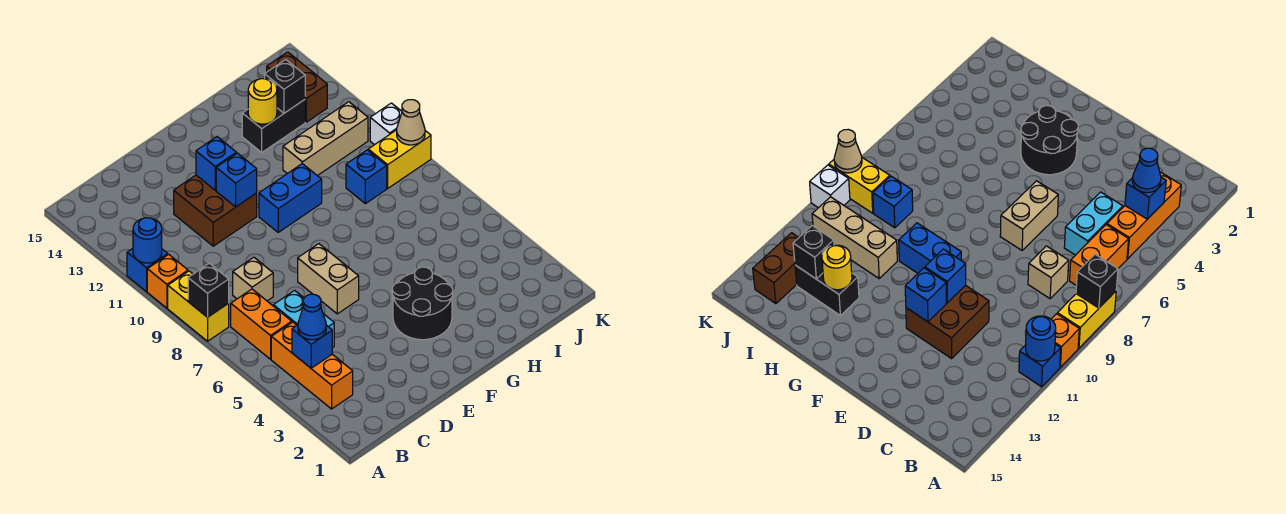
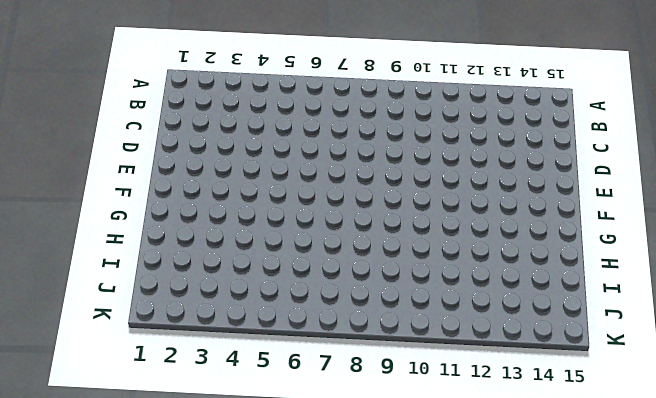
none -> yellow brick A8:A9 level 1
none -> orange brick A10 level 1
none -> blue brick A11 level 1

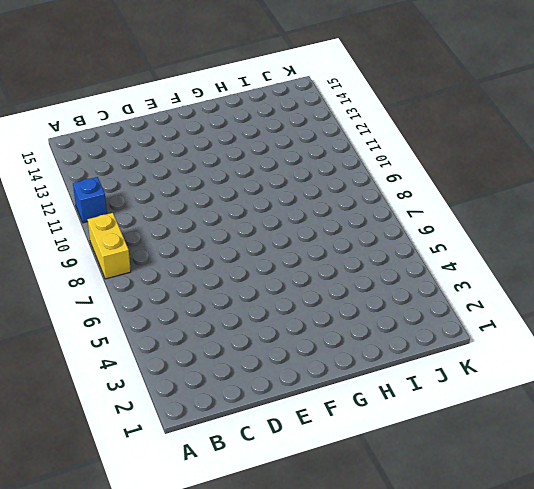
none -> orange brick A10 level 1
none -> orange brick B3:B5 level 1
none -> orange brick B6:B7 level 1

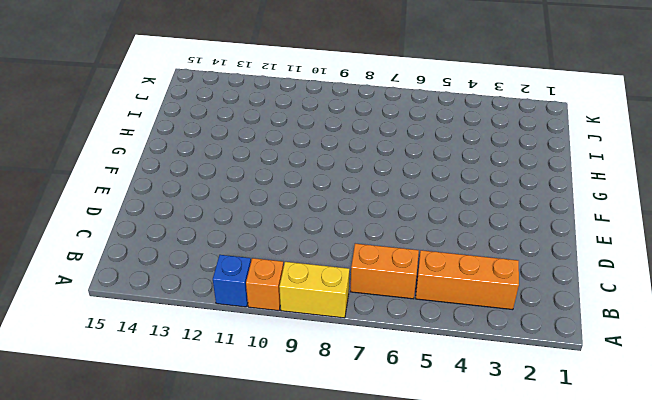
none -> cyan brick C5:C6 level 1
none -> tan brick C8 level 1
none -> brown brick D11:E12 level 1

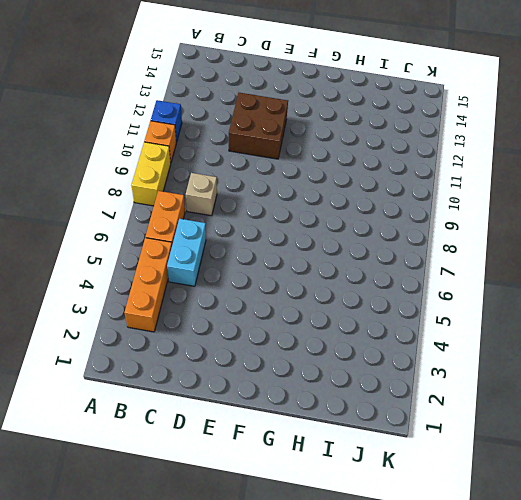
none -> tan brick E6:E7 level 1
none -> black round brick F3:G4 level 1
none -> blue brick F10:G10 level 1

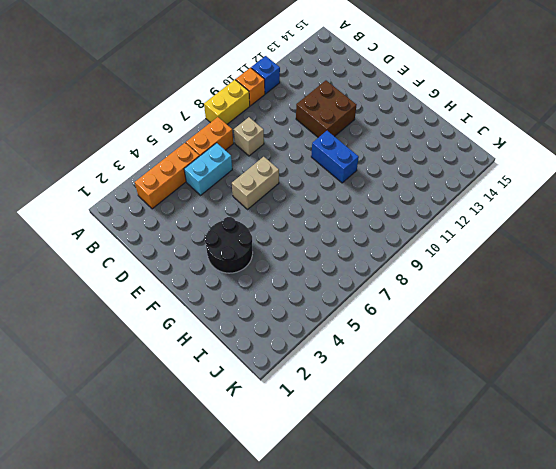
none -> tan brick H11:J11 level 1
none -> black brick H13:I13 level 1
none -> blue brick I9 level 1

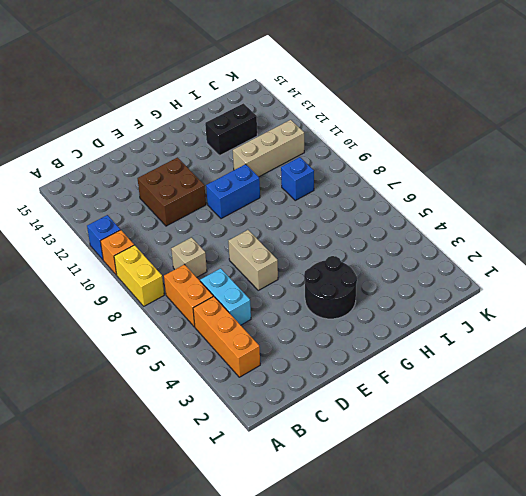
none -> yellow brick J9:K9 level 1
none -> brown brick J13:J14 level 1
none -> white brick K10 level 1

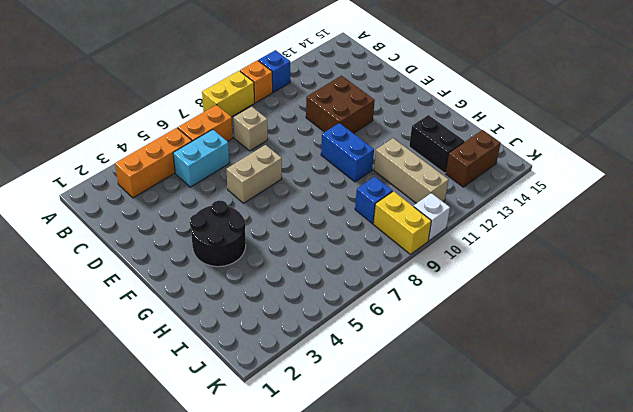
none -> black brick A8 level 2
none -> blue round brick A11 level 2
none -> blue brick B4 level 2

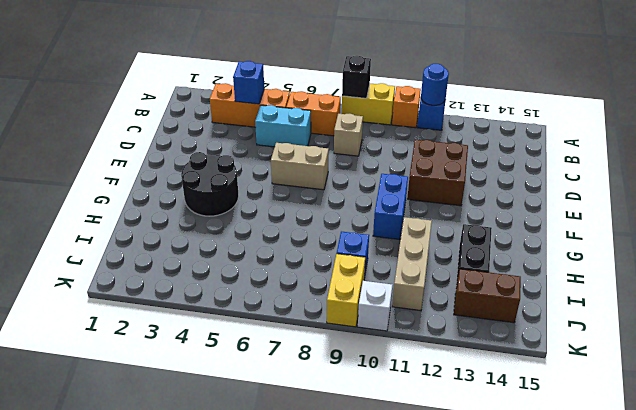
none -> blue brick E11 level 2
none -> blue brick E12 level 2
none -> yellow round brick H13 level 2

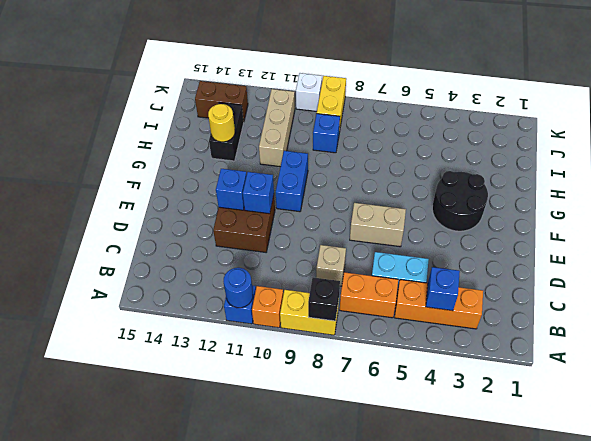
none -> black brick I13 level 2
none -> tan cone K9 level 2
none -> blue cone B4 level 3

